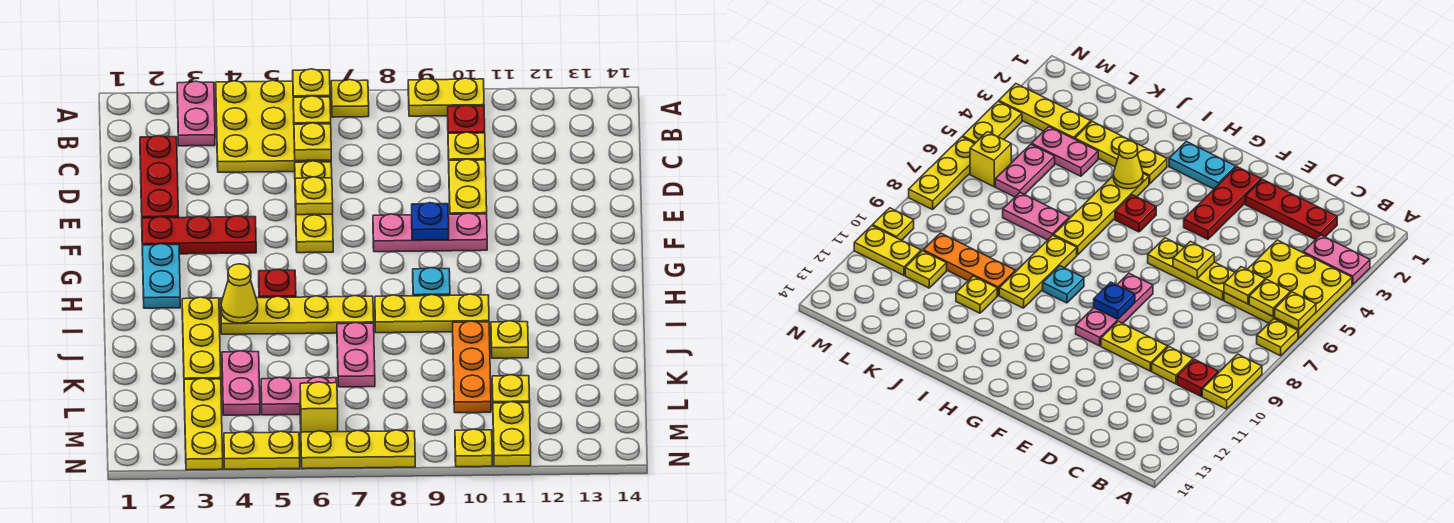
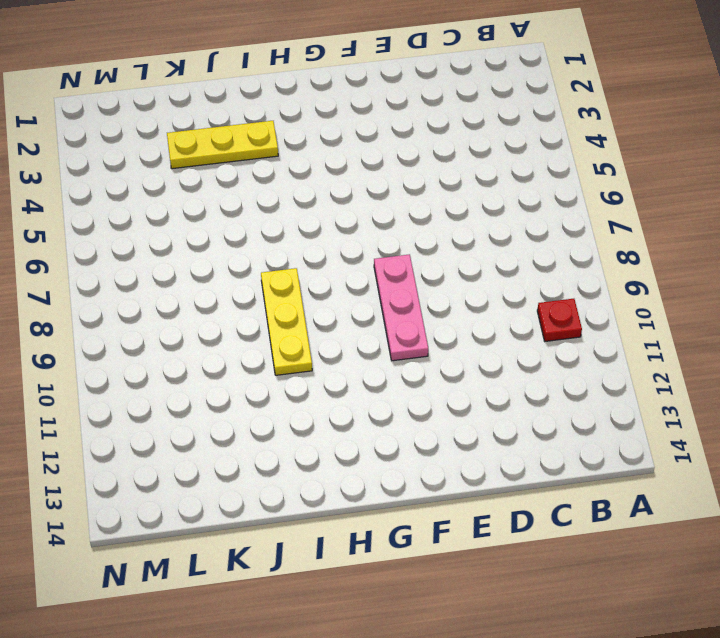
none -> pink plate A3:B3 level 1
none -> yellow plate A4:C6 level 1
none -> yellow plate A7 level 1
none -> yellow plate A9:A10 level 1

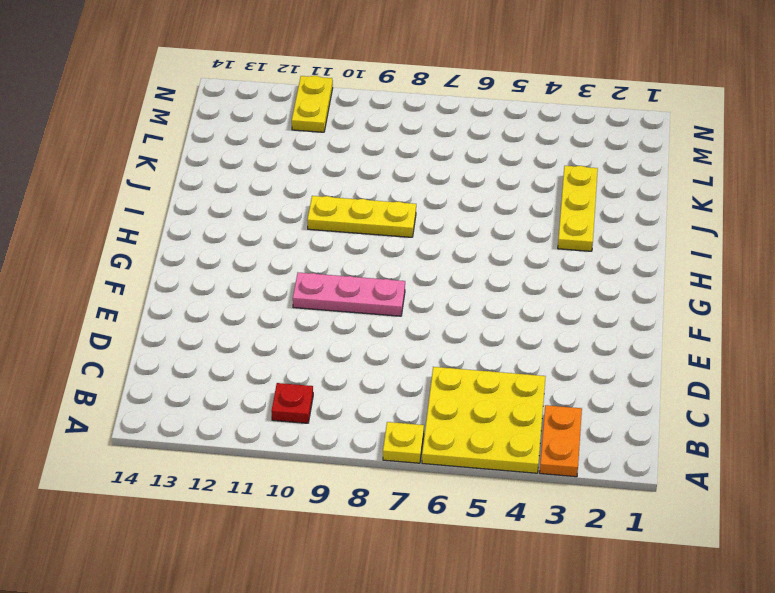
orange plate A3:B3 level 1 -> pink plate A3:B3 level 1
none -> yellow plate A9:A10 level 1
none -> red plate C2:E2 level 1
none -> yellow plate C10 level 1
none -> yellow plate D6:F6 level 1

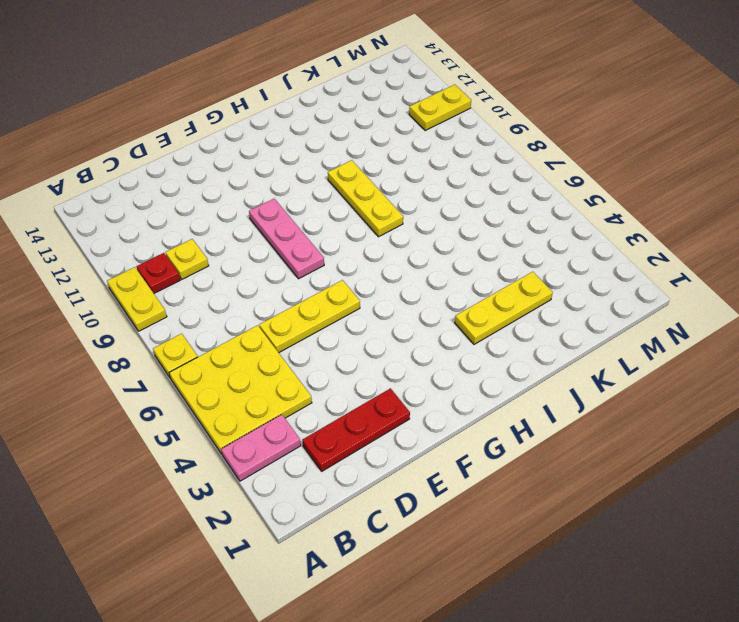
none -> yellow plate D10:E10 level 1
none -> red plate F2:F4 level 1
none -> cyan plate G2:H2 level 1
none -> red plate H5 level 1

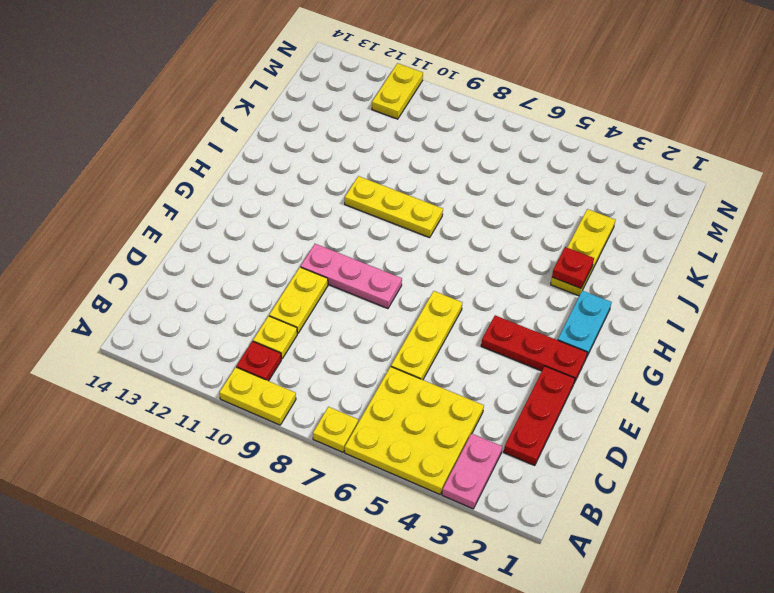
red plate I3 level 2 -> red plate H5 level 1
none -> cyan plate H9 level 1
none -> yellow plate I4:I7 level 1
none -> pink plate J7:K7 level 1
none -> orange plate J10:L10 level 1

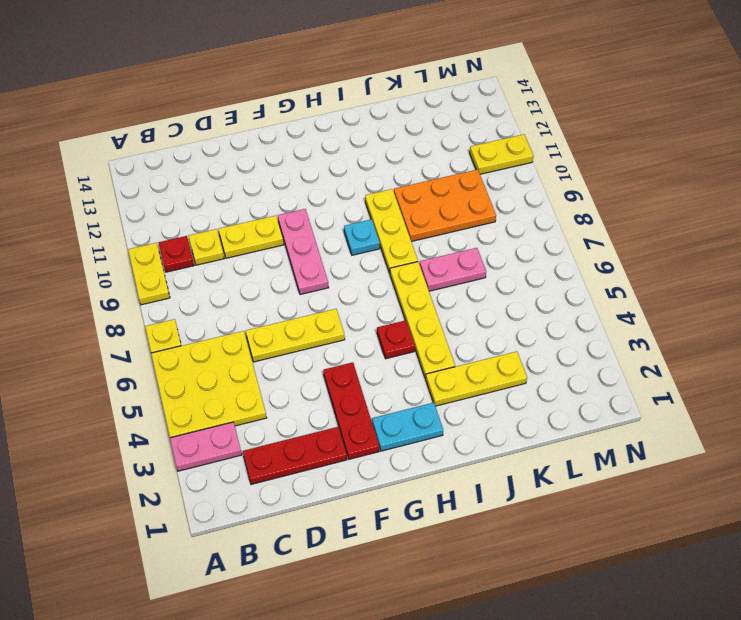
orange plate J9:L10 level 1 -> orange plate J10:L10 level 1
none -> yellow plate J11 level 1
none -> pink plate K4:L4 level 1
none -> yellow plate L3:N3 level 1
none -> pink plate L5:L6 level 1

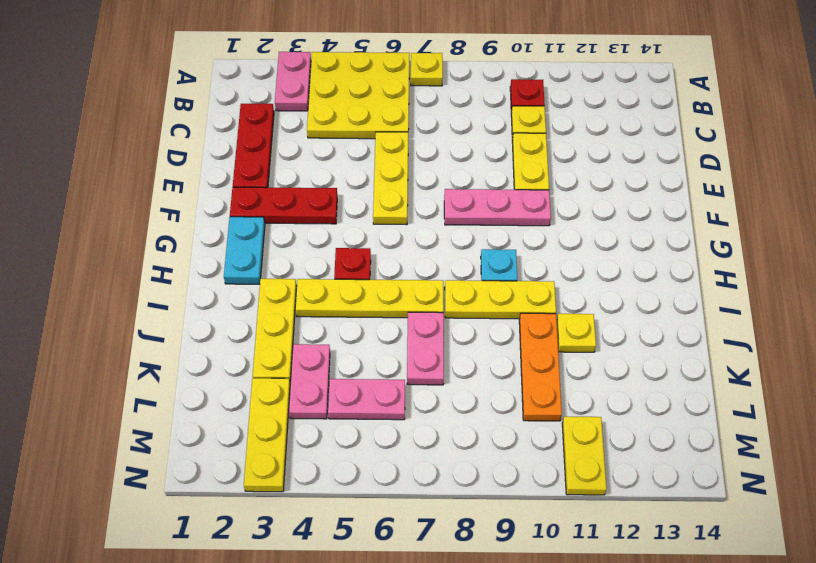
none -> yellow plate A9:A10 level 1
none -> yellow plate L11 level 1
none -> yellow brick M6 level 1
none -> yellow plate N4:N5 level 1

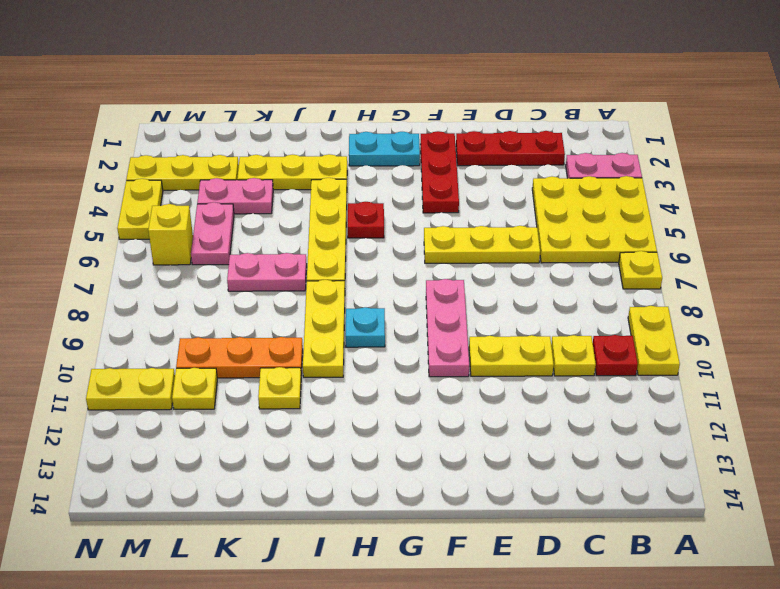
none -> yellow plate N6:N8 level 1
none -> yellow plate N10 level 1
none -> yellow plate A6 level 2
none -> yellow plate B6 level 2

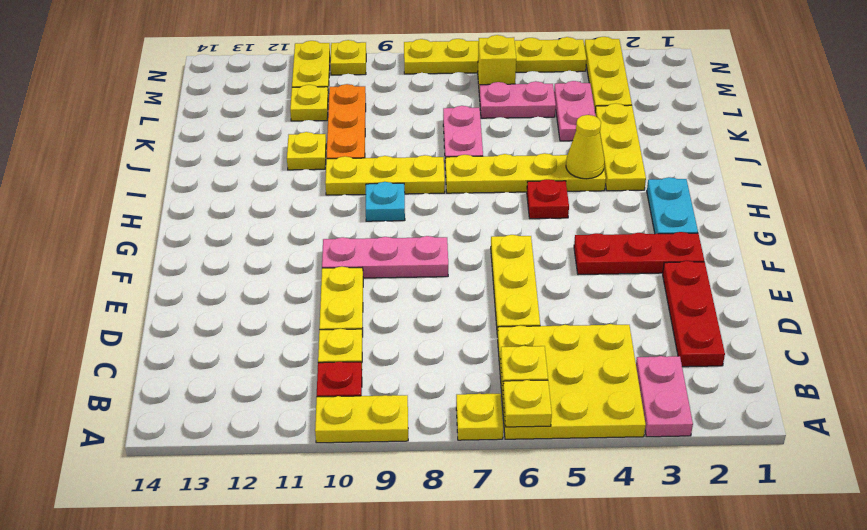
none -> yellow plate C6 level 2
none -> yellow plate E6 level 2
none -> blue plate F9 level 2

